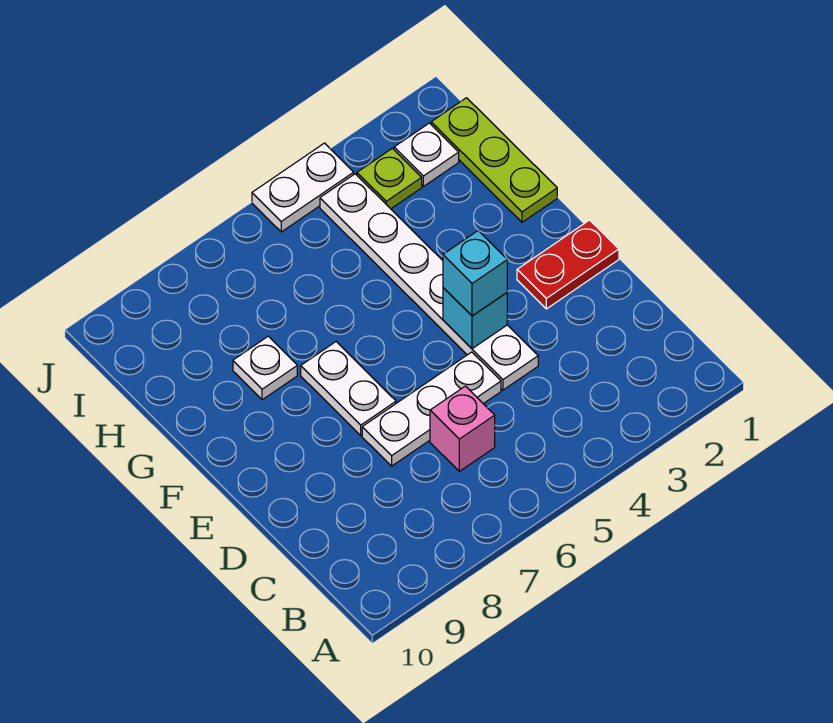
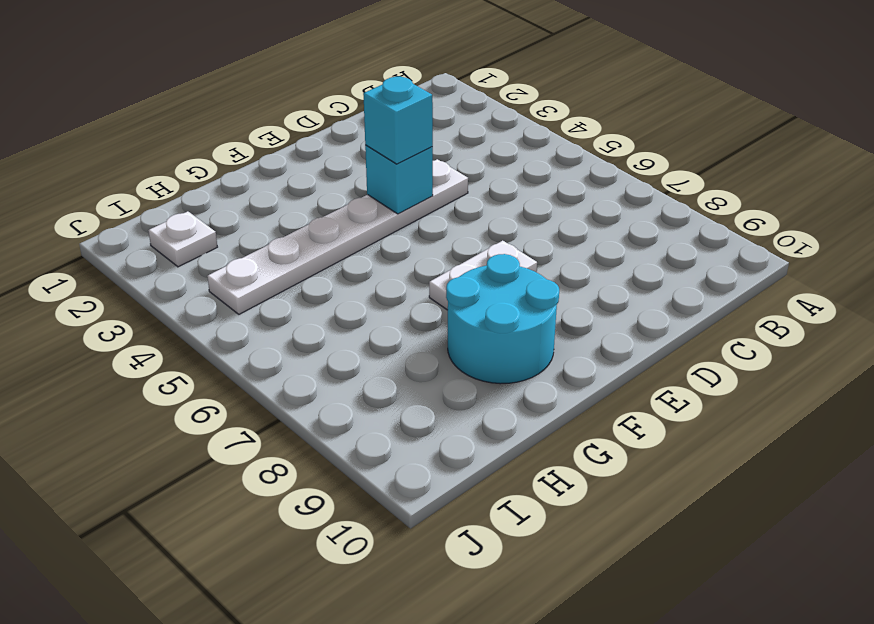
cyan round brick F8:G9 level 1 -> white plate G8 level 1
none -> pink brick C6 level 1
none -> white plate D5:D7 level 1
none -> red plate E1:E2 level 1

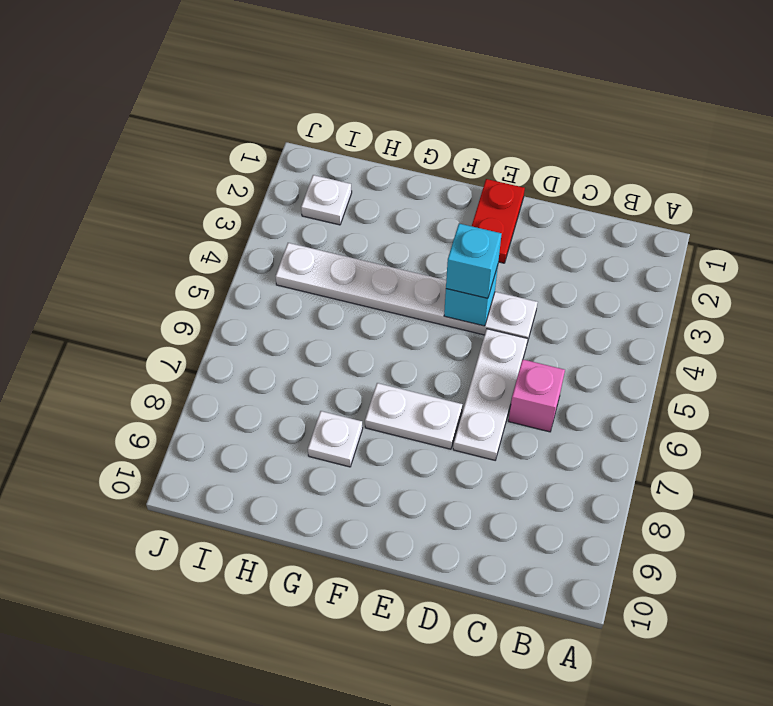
none -> lime plate G1:I1 level 1
none -> lime plate I3 level 1
none -> white plate J4:J5 level 1

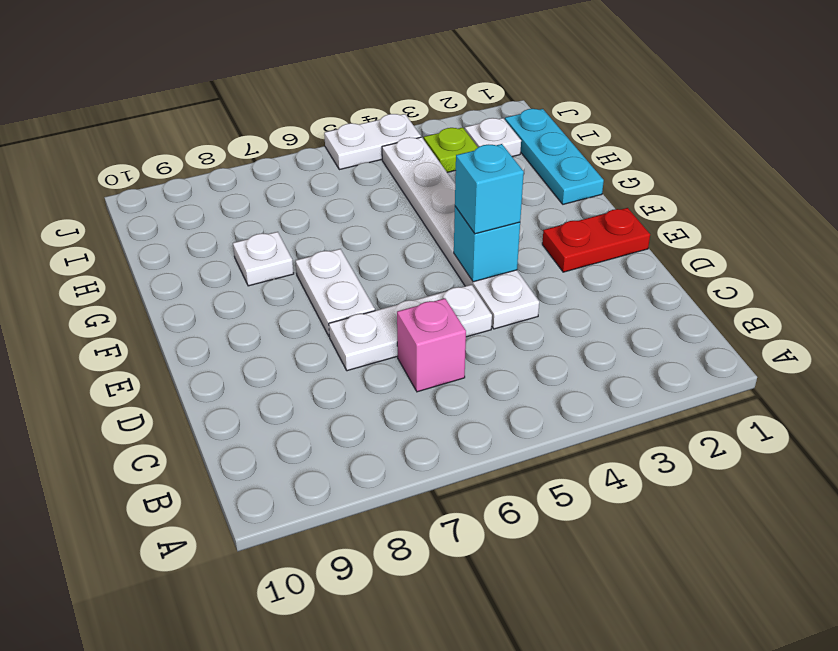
cyan plate G1:I1 level 1 -> lime plate G1:I1 level 1

